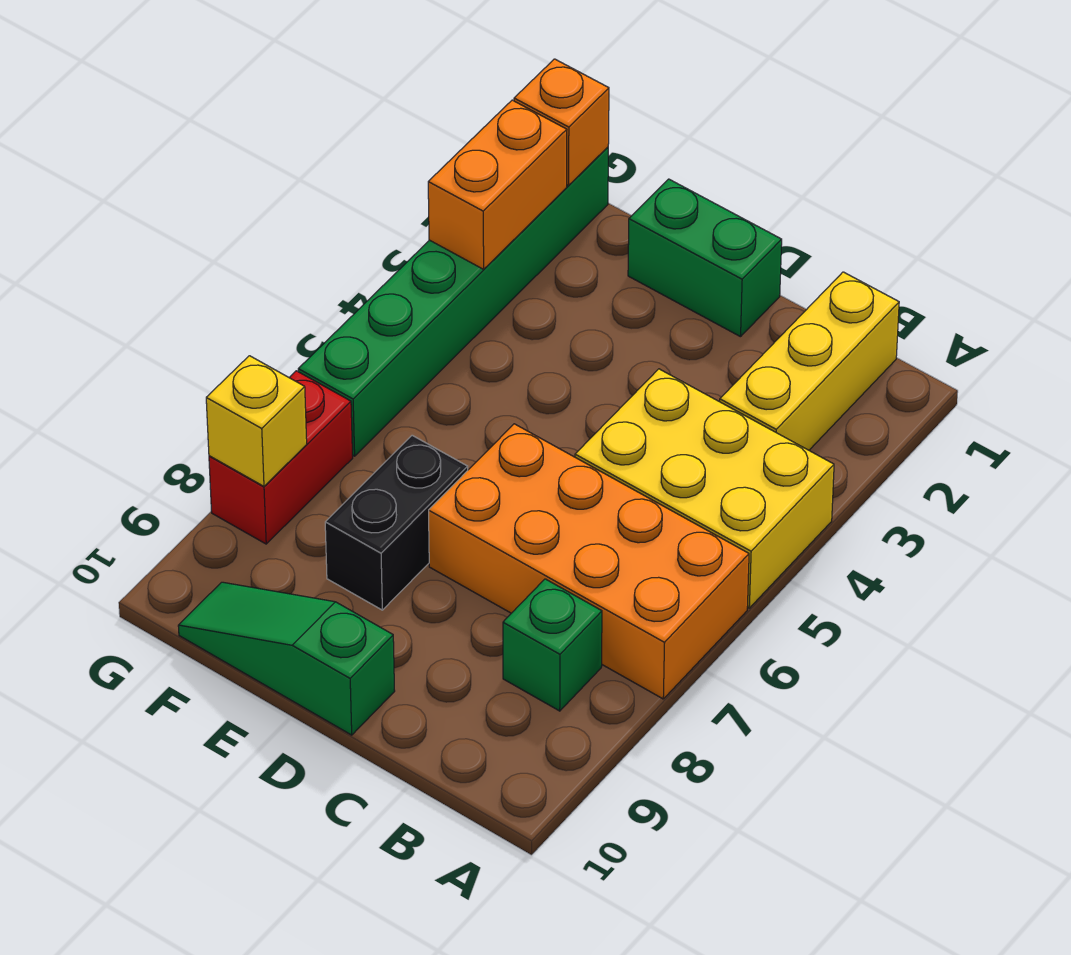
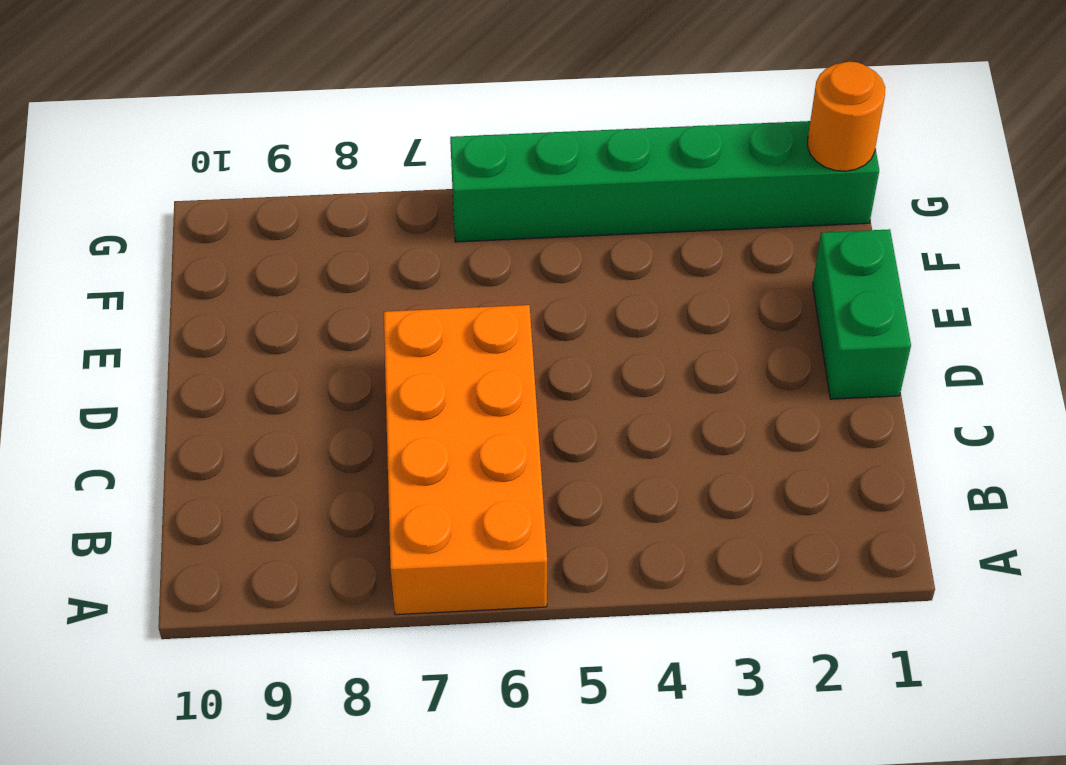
orange round brick G1 level 2 -> orange brick G1 level 2
none -> yellow brick A4:C5 level 1
none -> yellow brick B1:B3 level 1
none -> green brick B8 level 1

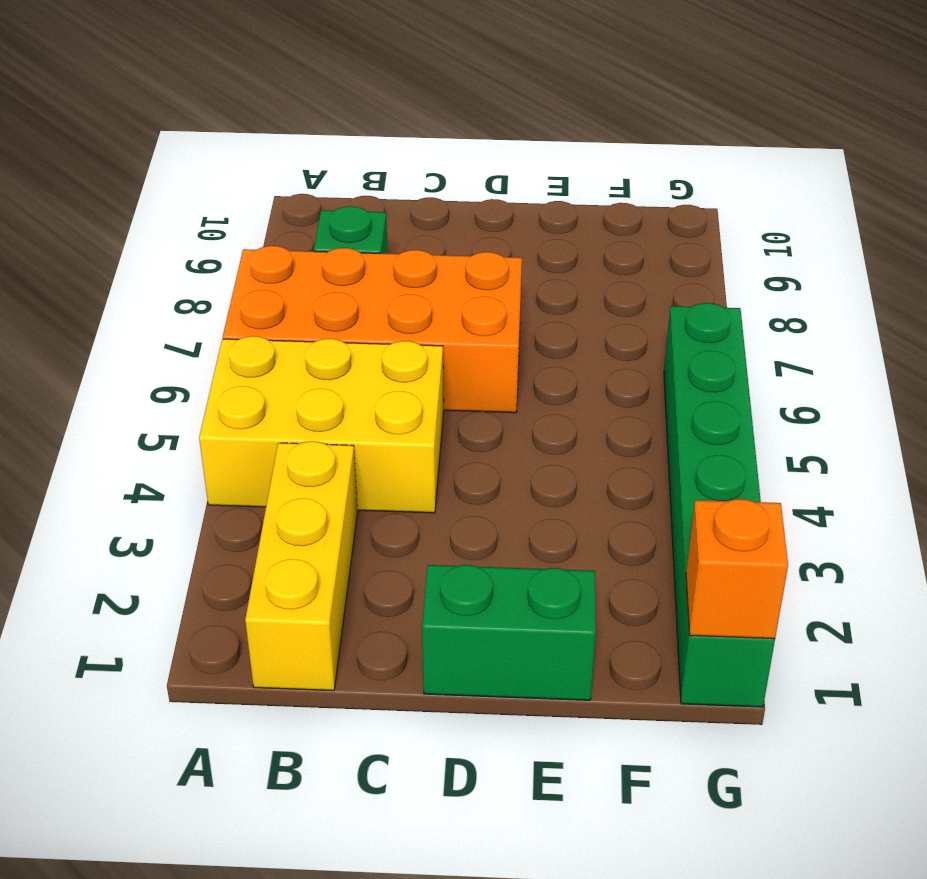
none -> green slope D10:F10 level 1 top D
none -> black brick E7:E8 level 1
none -> red brick G7:G8 level 1

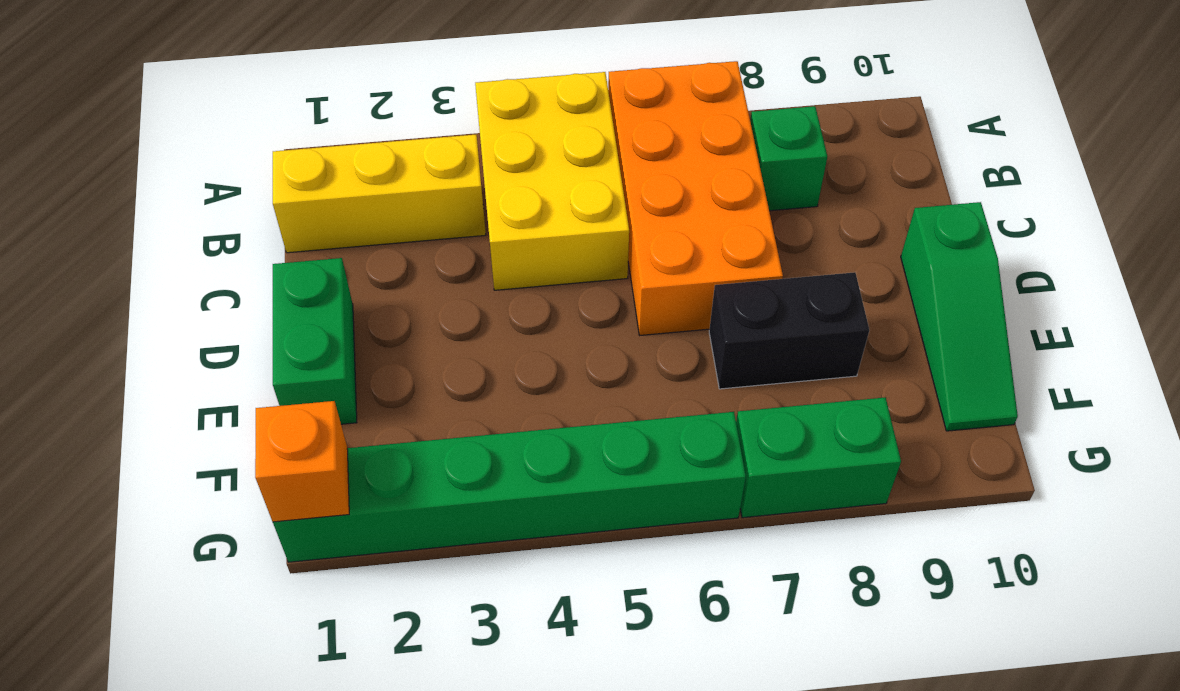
green brick G7:G8 level 1 -> red brick G7:G8 level 1
none -> orange brick G2:G3 level 2
none -> yellow brick G8 level 2

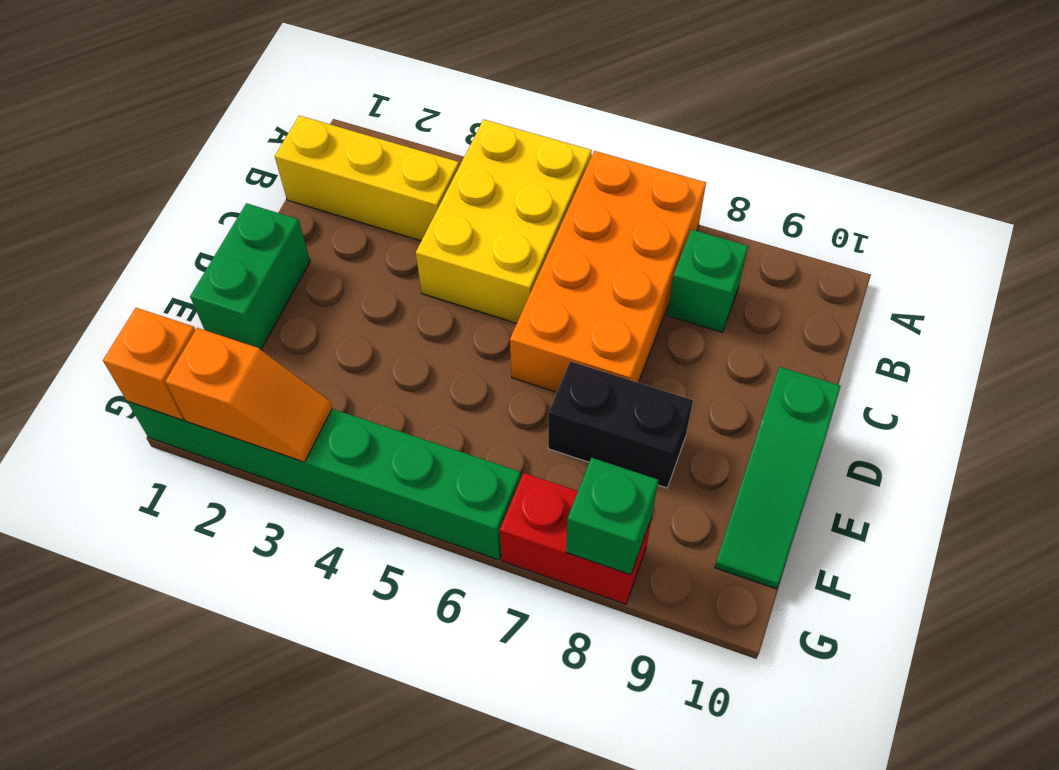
orange slope G2:G3 level 2 top 2 -> orange brick G2:G3 level 2
green brick G8 level 2 -> yellow brick G8 level 2

